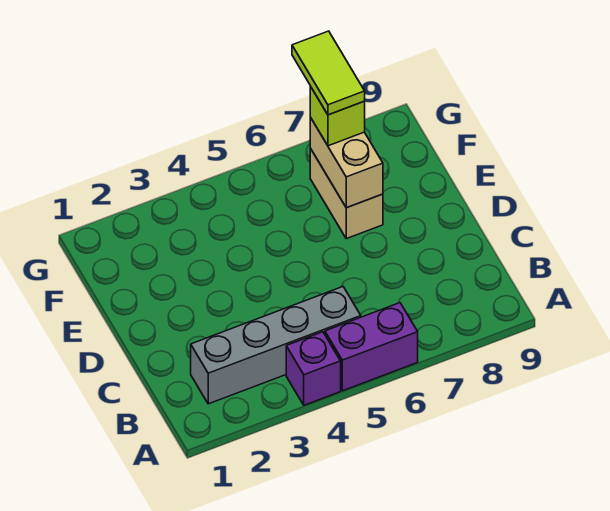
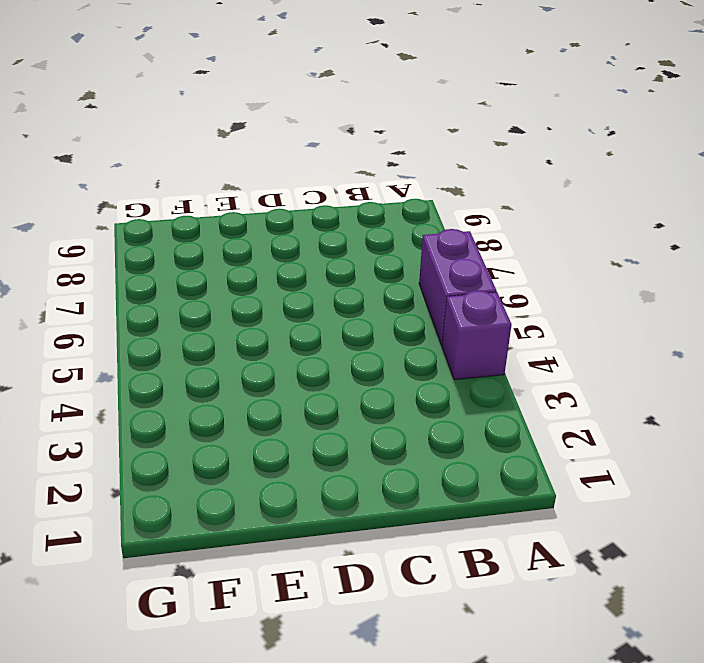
none -> grey brick B2:B5 level 1
none -> tan brick E7:F7 level 1

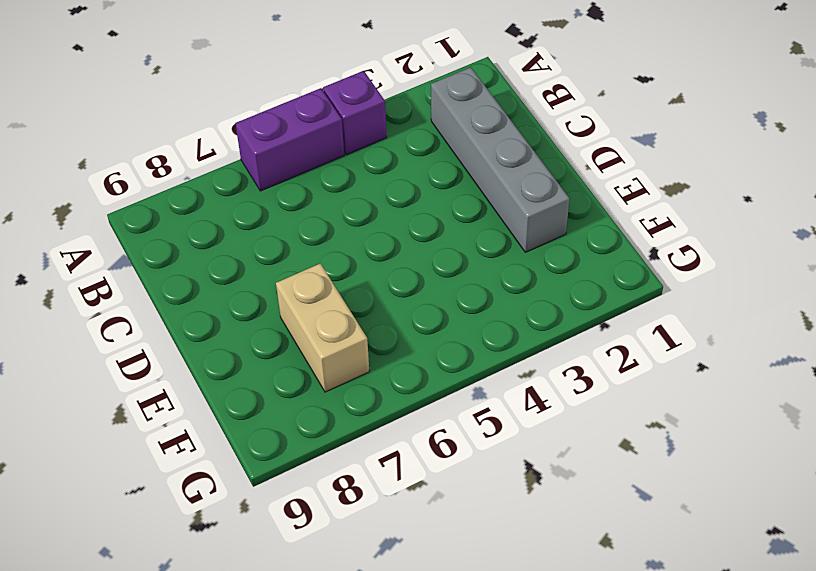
grey brick B2:E2 level 1 -> grey brick B2:B5 level 1
none -> tan brick E7:F7 level 2
none -> lime brick F7 level 3

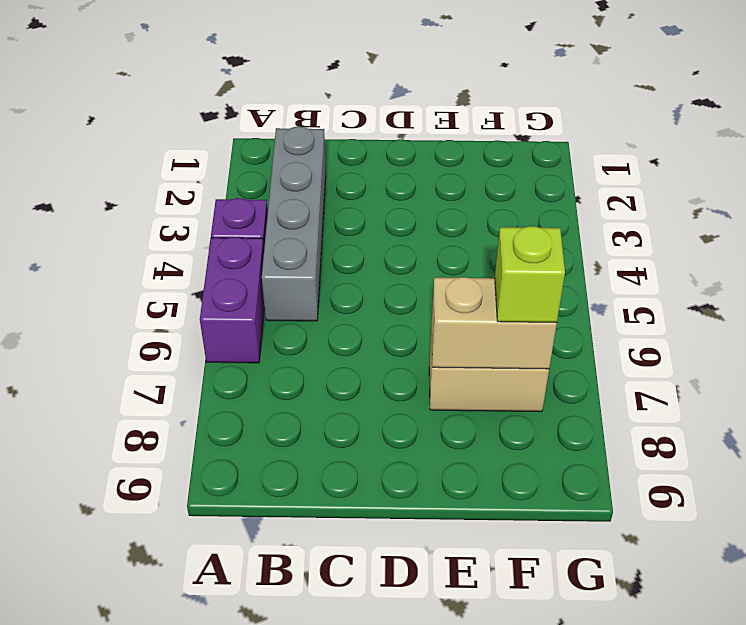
none -> lime tile F7:G7 level 4

